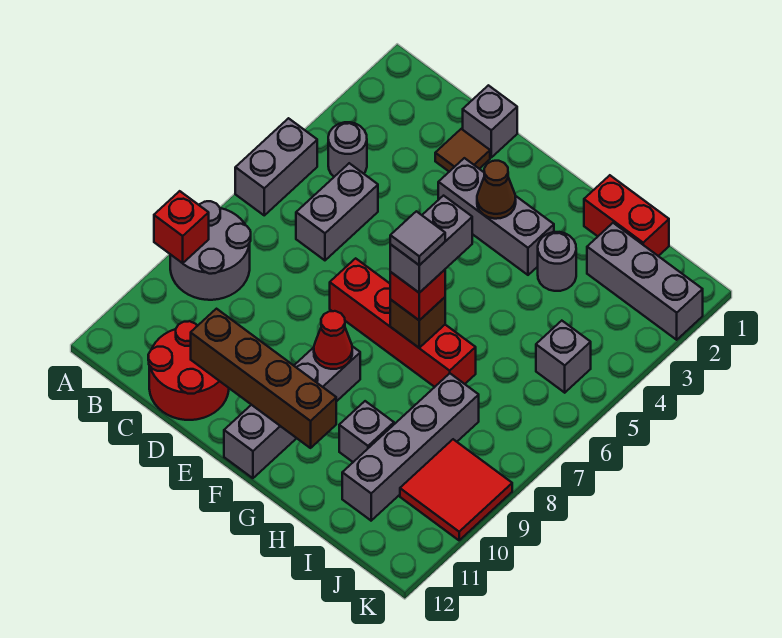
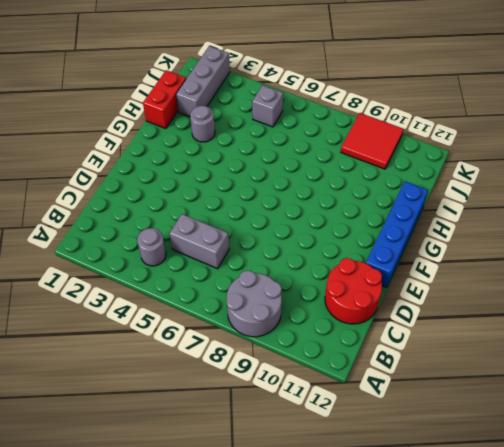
blue brick E12:H12 level 1 -> grey brick F9:F12 level 1
none -> grey brick A5:A6 level 1
none -> grey brick D1 level 1
none -> brown tile D2 level 1

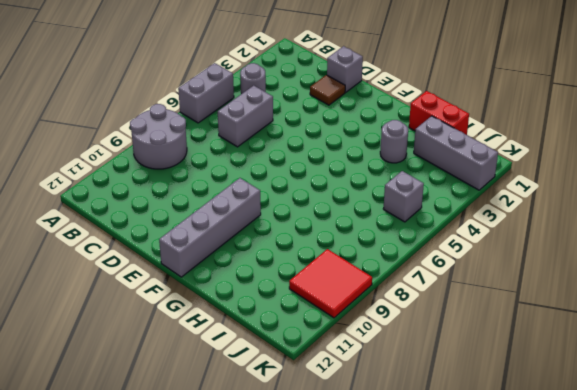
none -> red round brick C11:D12 level 1
none -> grey brick E3:G3 level 1
none -> red brick E7:H7 level 1

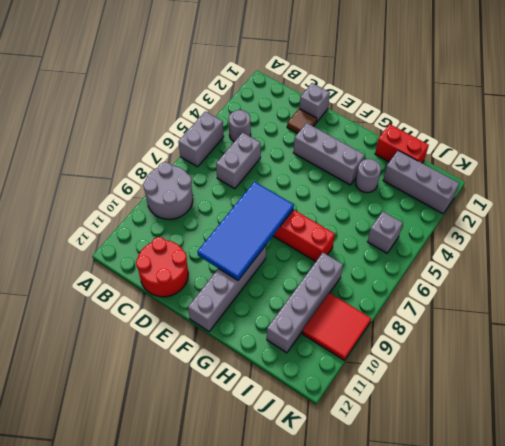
blue tile E7:F10 level 2 -> red cone F9 level 2
none -> grey brick H10 level 1
none -> red brick A9 level 2
none -> brown brick D11:G11 level 2

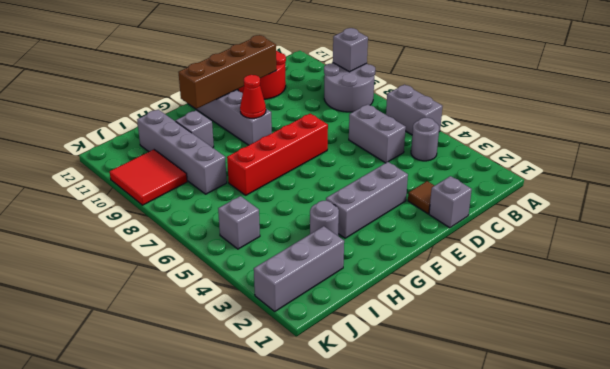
grey brick A9 level 2 -> red brick A9 level 2
none -> red brick H1:I1 level 1
none -> brown cone F3 level 2
none -> brown brick G7 level 2

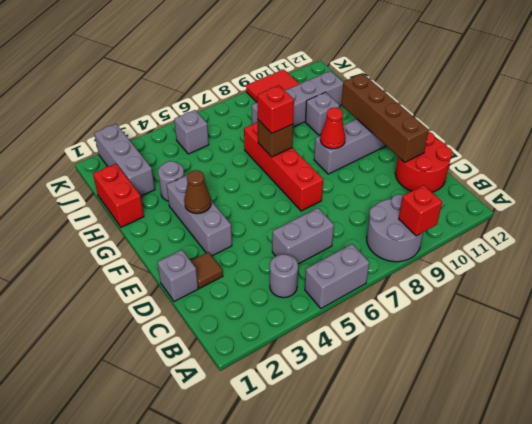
none -> grey brick G6:G7 level 4
none -> grey tile G7 level 5

